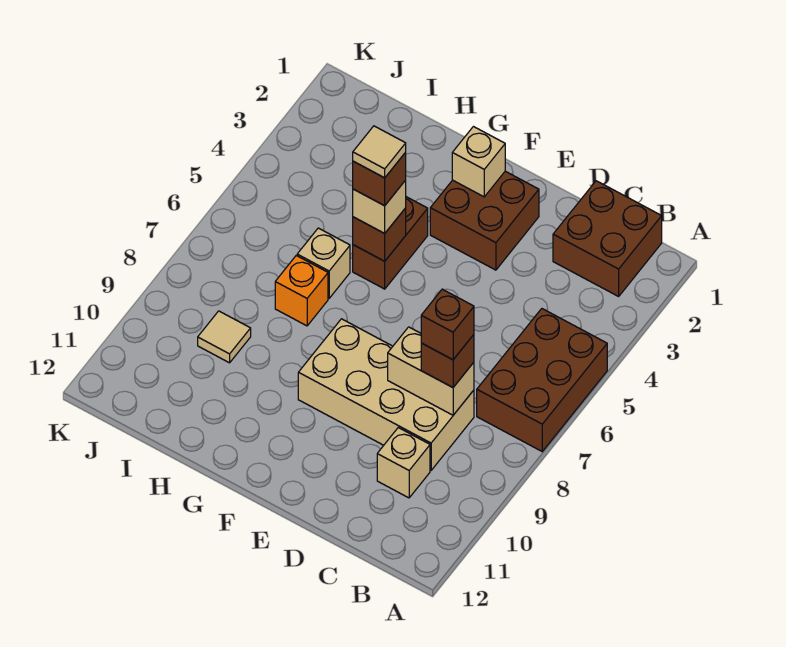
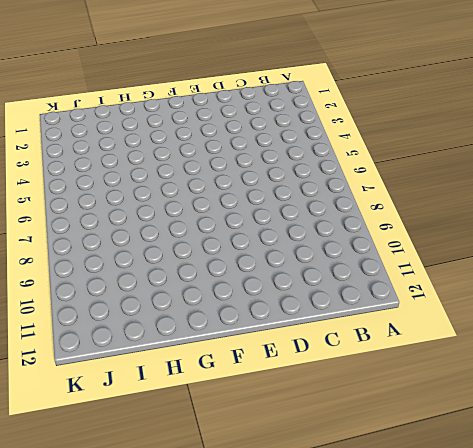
none -> brown brick A5:B7 level 1
none -> brown brick B1:C2 level 1
none -> tan brick C8:F9 level 1

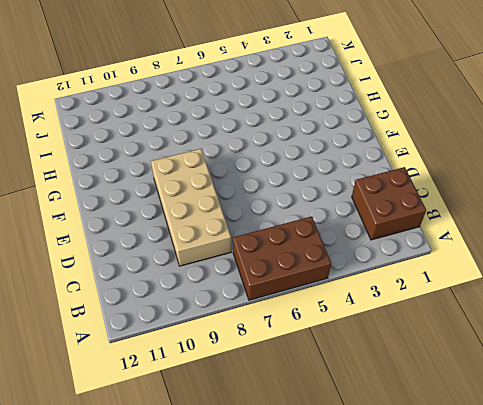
none -> tan brick C10 level 1
none -> brown brick E2:F3 level 1
none -> brown brick G4:G5 level 1

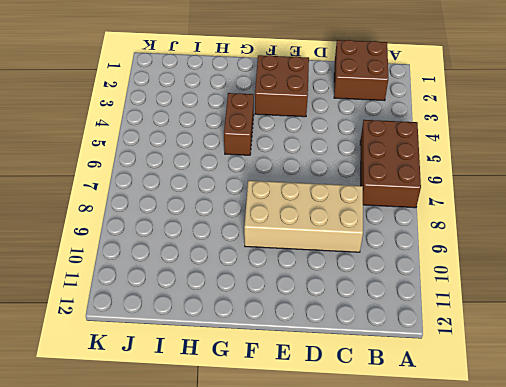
none -> tan brick C10 level 1
none -> tan brick H6 level 1
none -> orange brick H7 level 1

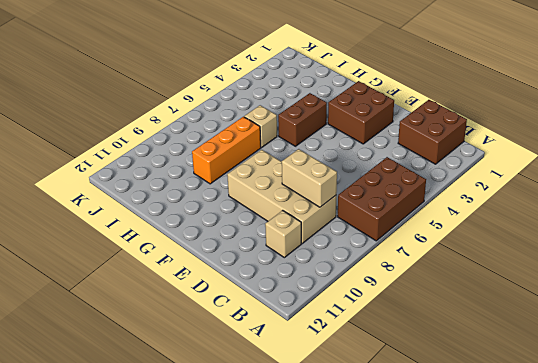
orange brick H7:H9 level 1 -> orange brick H7 level 1
none -> tan tile I9 level 1
none -> tan brick F2 level 2
none -> brown brick G5 level 2

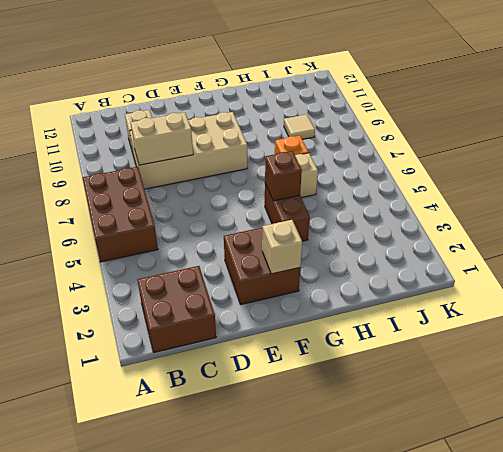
none -> brown brick C8 level 3
none -> tan brick G5 level 3
none -> brown brick C8 level 4

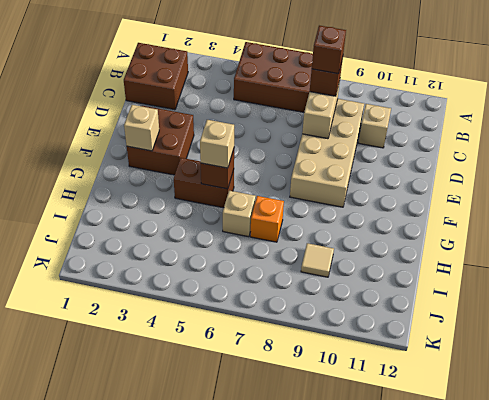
none -> brown brick G5 level 4
none -> tan tile G5 level 5

